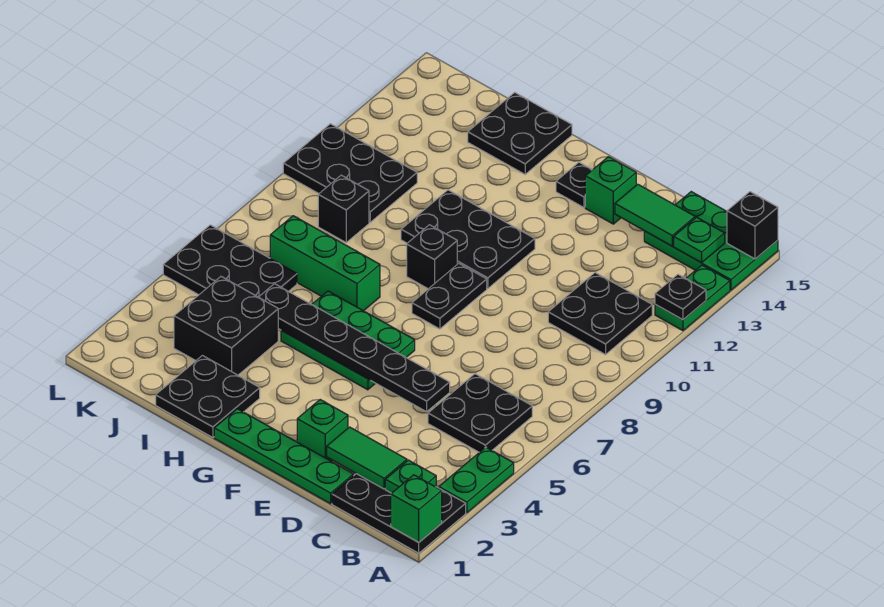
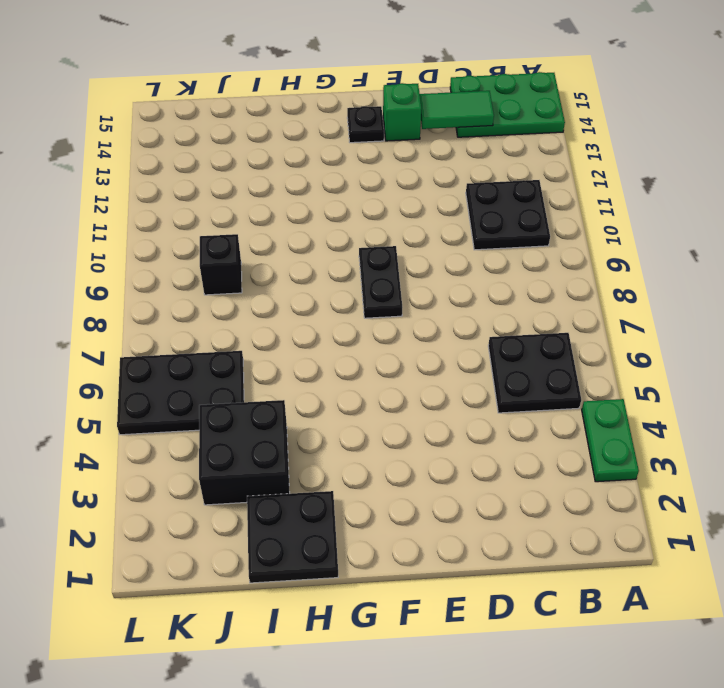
none -> black plate A1:C2 level 1
none -> green plate A12:A13 level 1
none -> green plate D1:G1 level 1

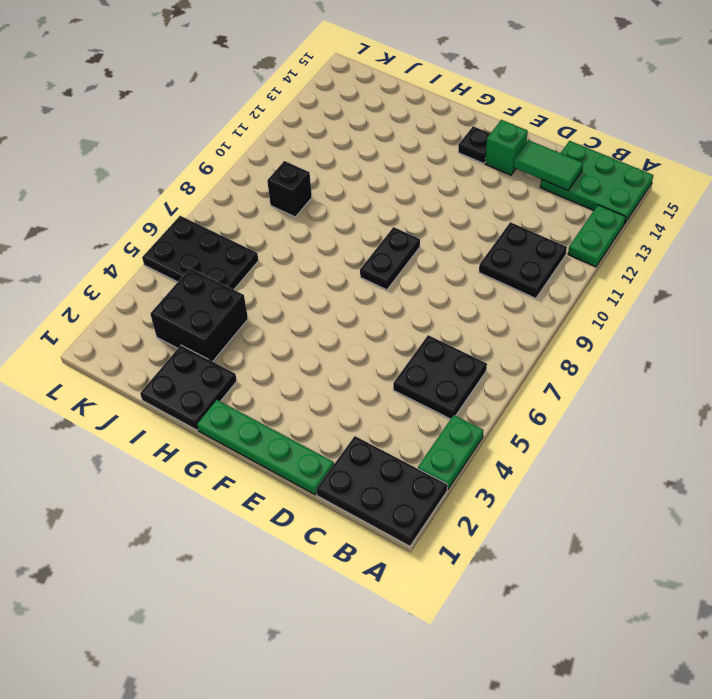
none -> green brick E2 level 1
none -> green plate F5:H6 level 1
none -> black plate F10:H11 level 1

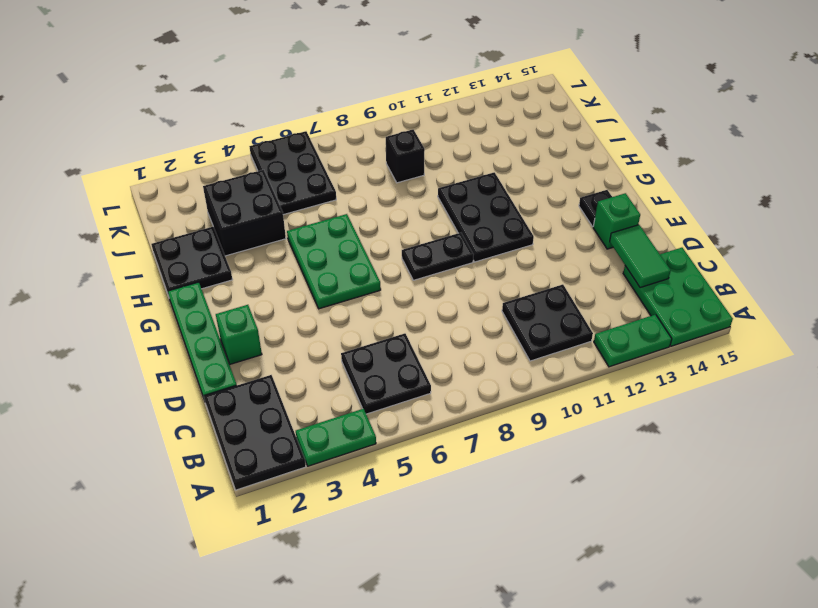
none -> black brick G9 level 1
none -> green brick H7:J7 level 1
none -> black plate H14:I15 level 1

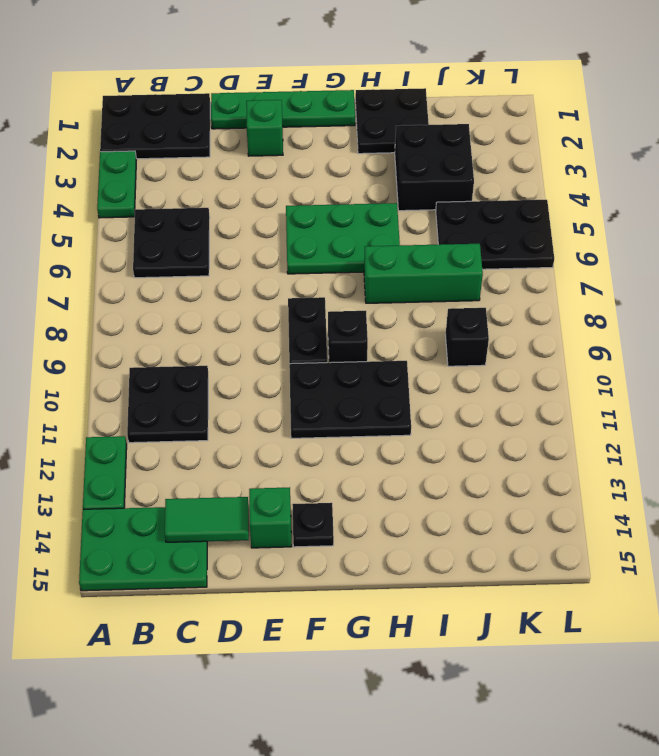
none -> black plate H14:I15 level 1
none -> black plate J10:L11 level 1
none -> green brick A1 level 2

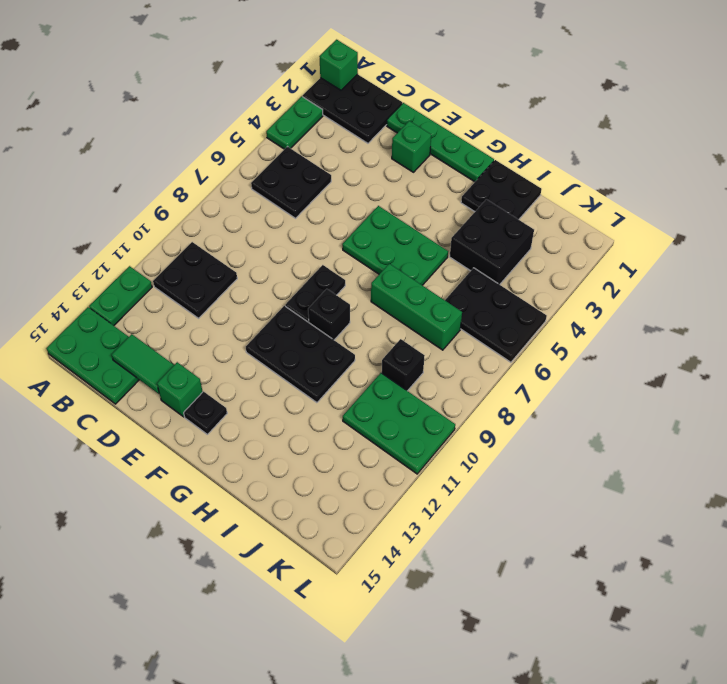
green plate J10:L11 level 1 -> black plate J10:L11 level 1
none -> black plate H14:I15 level 1
none -> black plate A12 level 2
none -> black brick A15 level 2

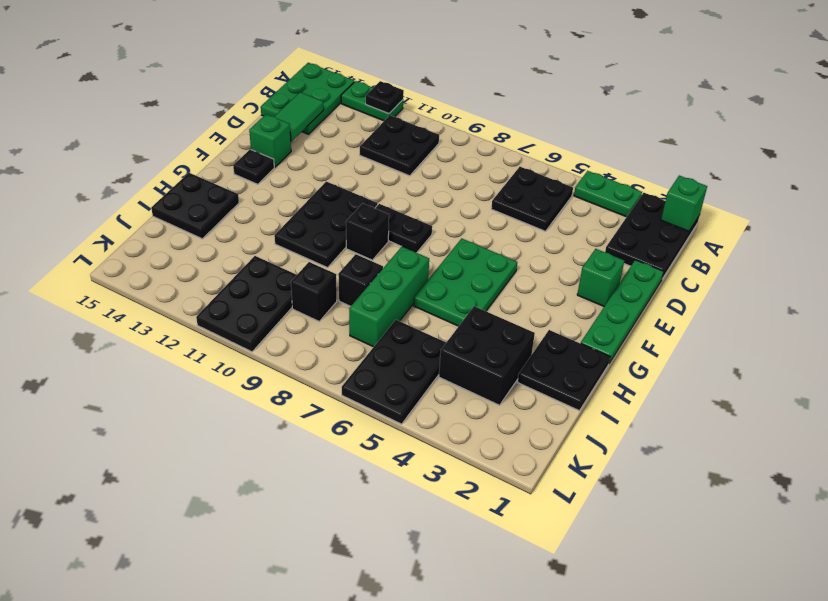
black brick I8 level 1 -> black brick A15 level 2
none -> green plate B2 level 2
none -> green plate B14 level 2
none -> green tile C2:D2 level 2

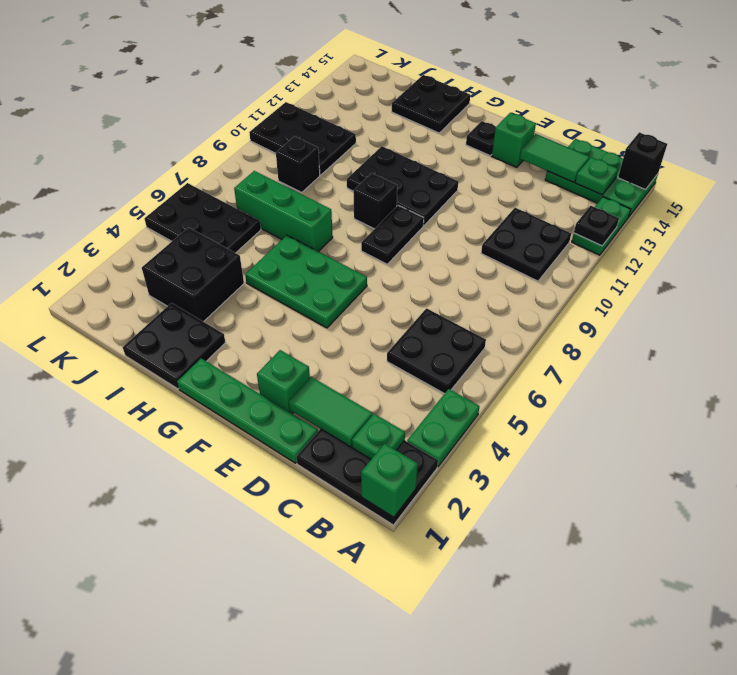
none -> black plate D5:I5 level 2

